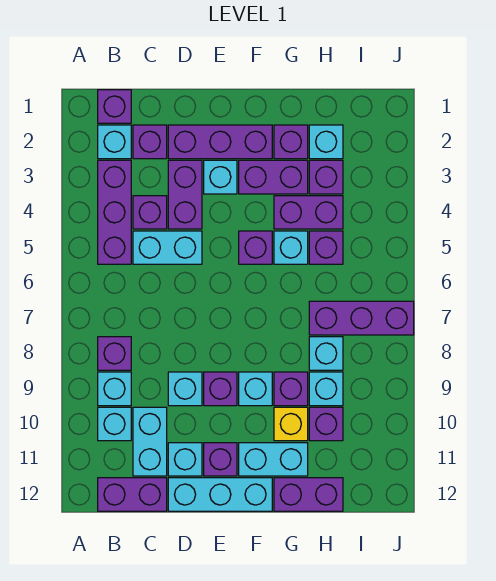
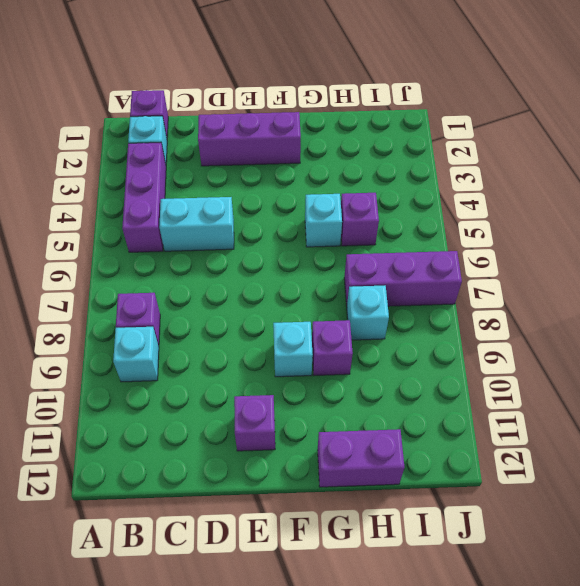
none -> cyan brick B10 level 1
none -> purple brick B12:C12 level 1
none -> purple brick C2 level 1
none -> purple brick C4 level 1

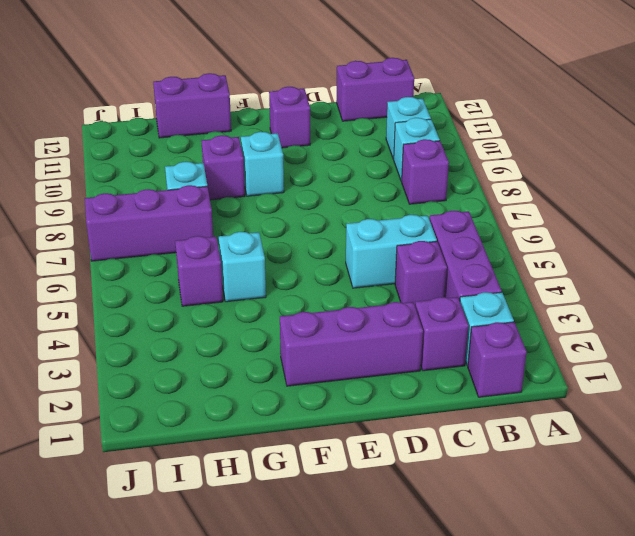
none -> cyan brick C10:C11 level 1
none -> purple brick D3:D4 level 1
none -> cyan brick D9 level 1
none -> cyan brick D11 level 1

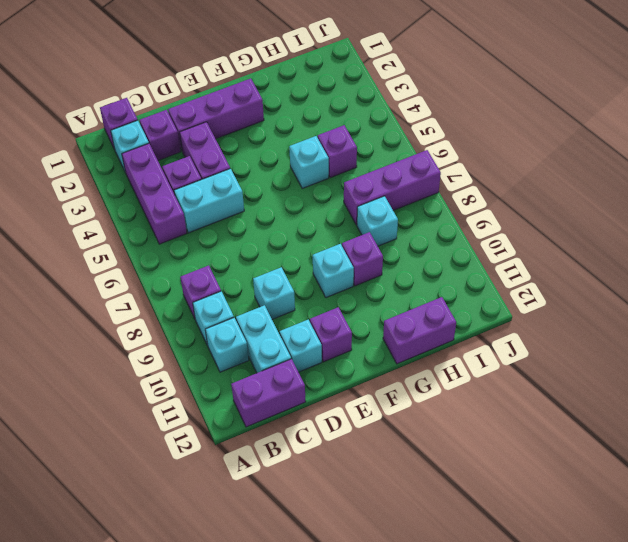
none -> cyan brick D12:F12 level 1
none -> cyan brick E3 level 1
none -> purple brick E9 level 1
none -> purple brick F3:G3 level 1

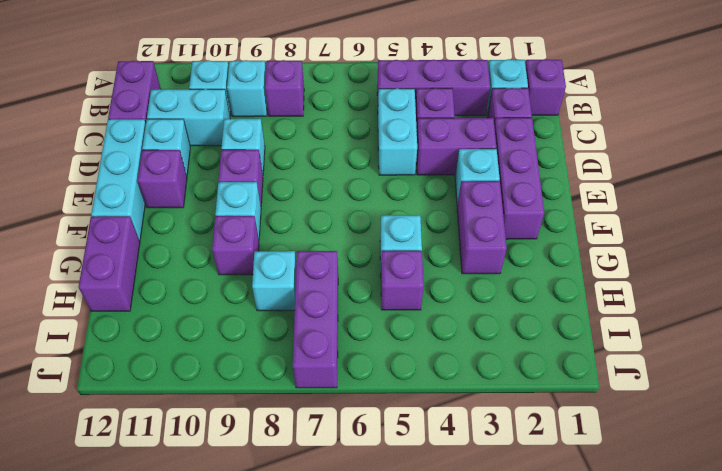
none -> purple brick F5 level 1
none -> cyan brick F11:G11 level 1
none -> purple brick G2 level 1
none -> purple brick G4:H4 level 1

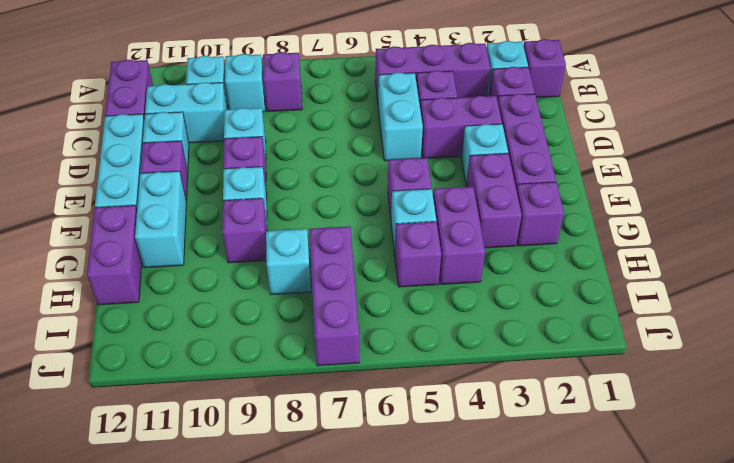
none -> yellow brick G10 level 1
none -> cyan brick H2 level 1
none -> purple brick H3 level 1
none -> cyan brick H9 level 1

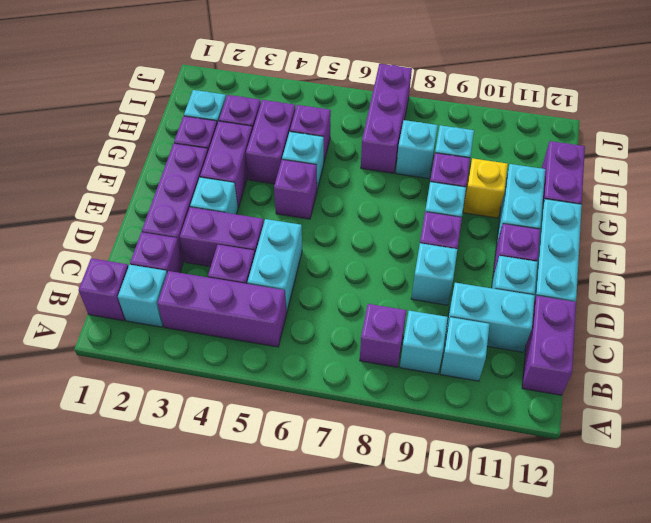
none -> purple brick H10 level 1

